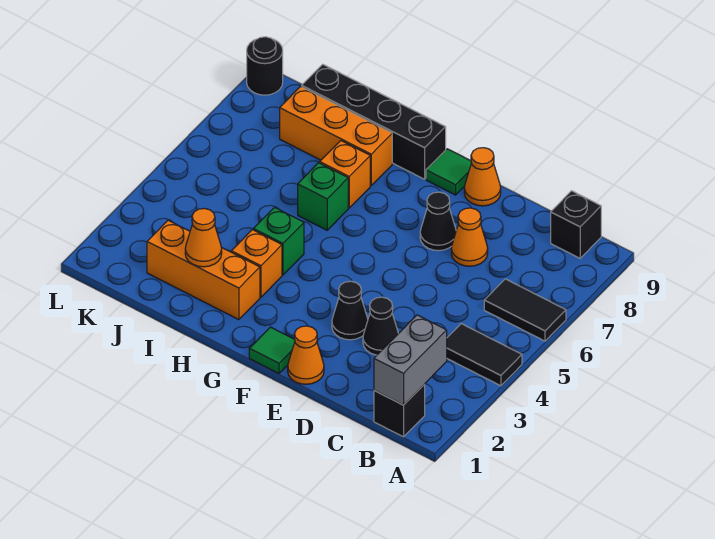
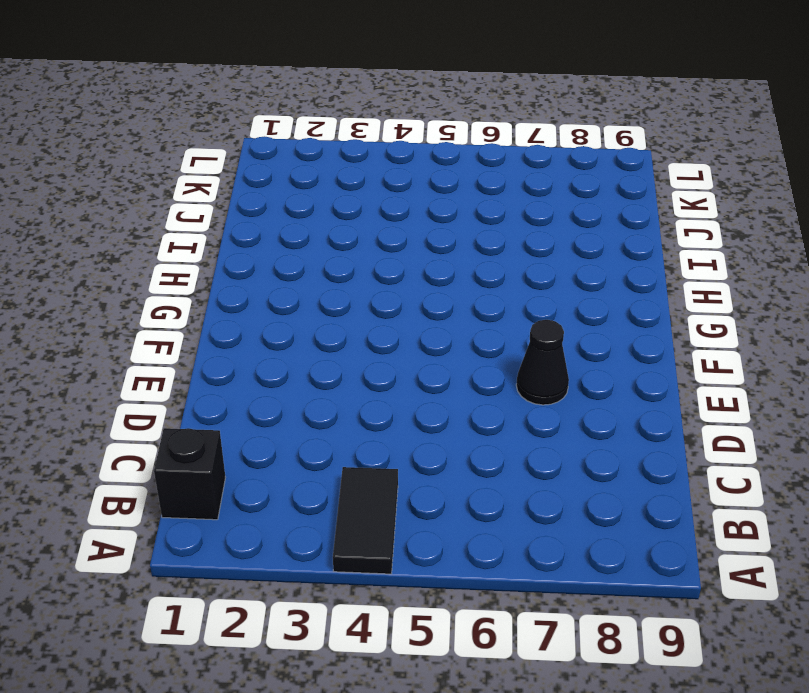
none -> black tile A6:B6 level 1
none -> black brick B9 level 1
none -> black cone D3 level 1

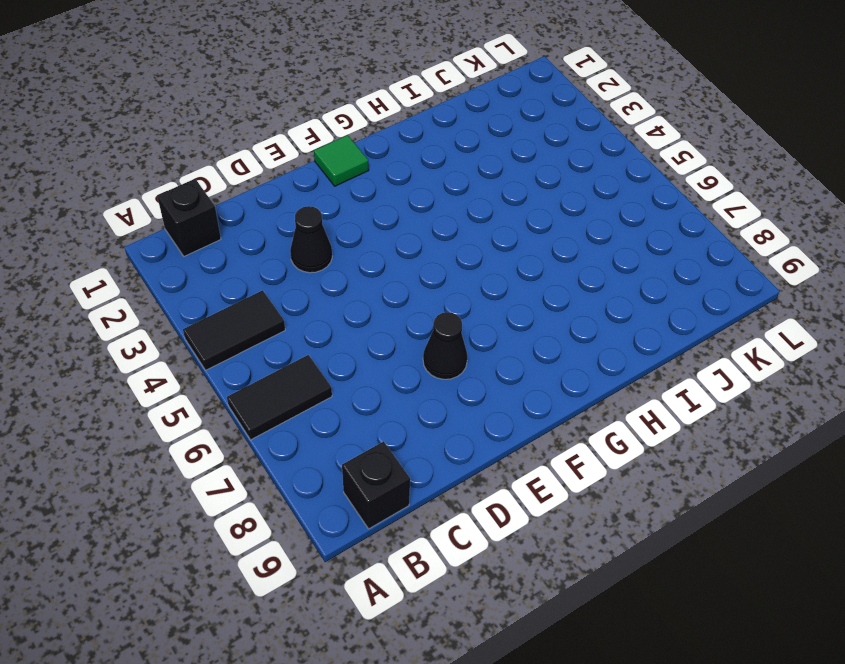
none -> orange cone D7 level 1
none -> orange cone E1 level 1
none -> black cone E3 level 1

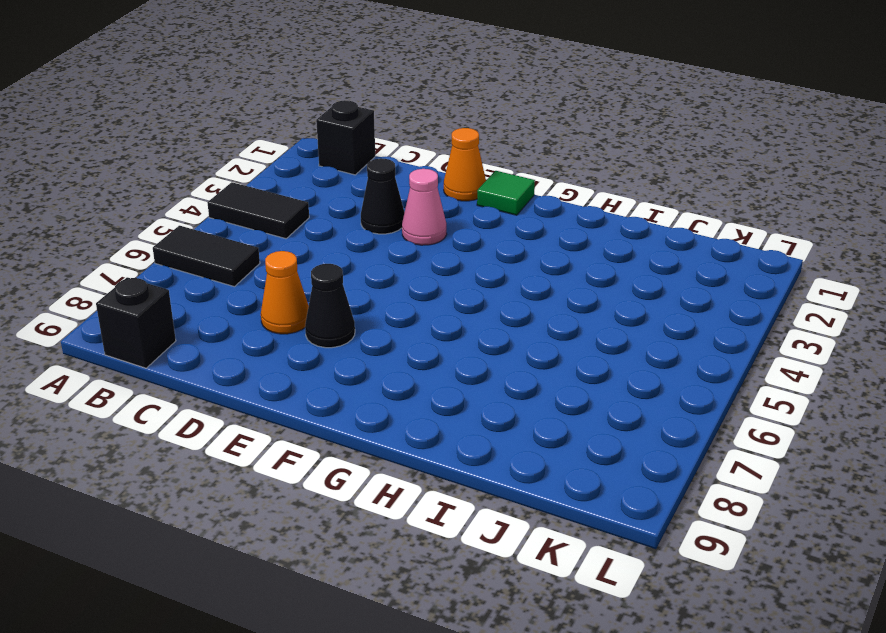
pink cone E3 level 1 -> black cone E3 level 1
none -> orange cone E9 level 1
none -> green tile F9 level 1
none -> black brick G9:J9 level 1

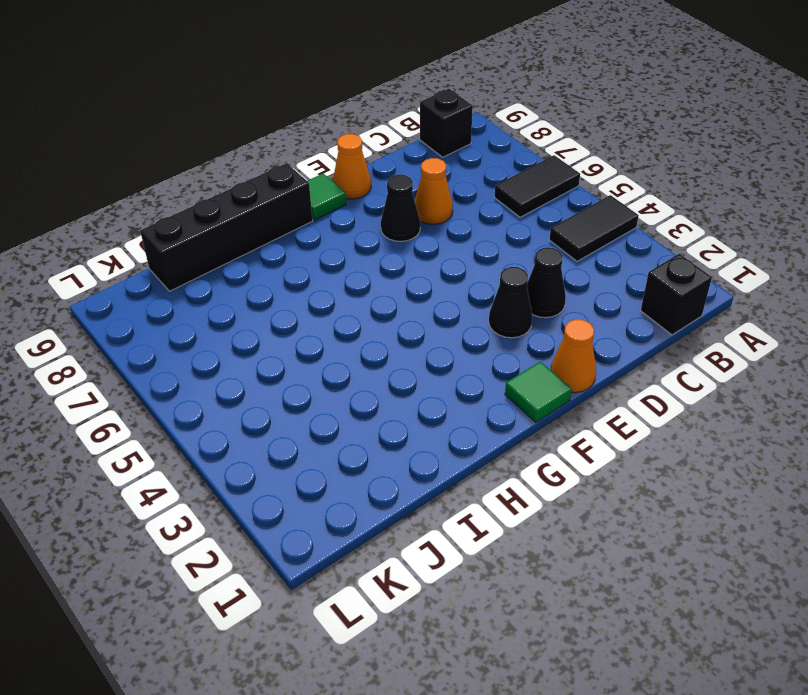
none -> orange brick H2:J2 level 1
none -> orange brick H3 level 1
none -> green brick H4 level 1

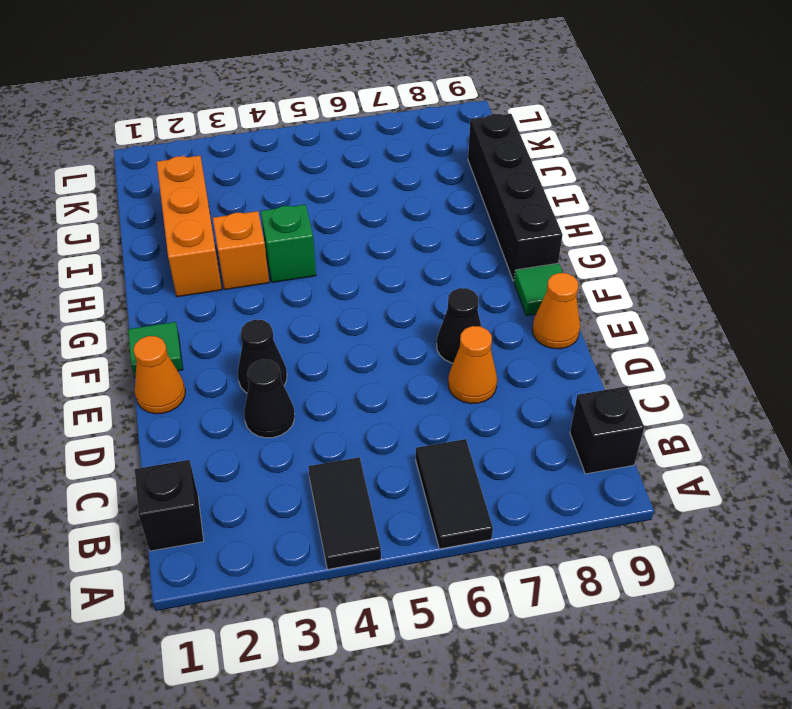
none -> green brick H6 level 1
none -> orange brick H7 level 1
none -> orange brick H8:J8 level 1

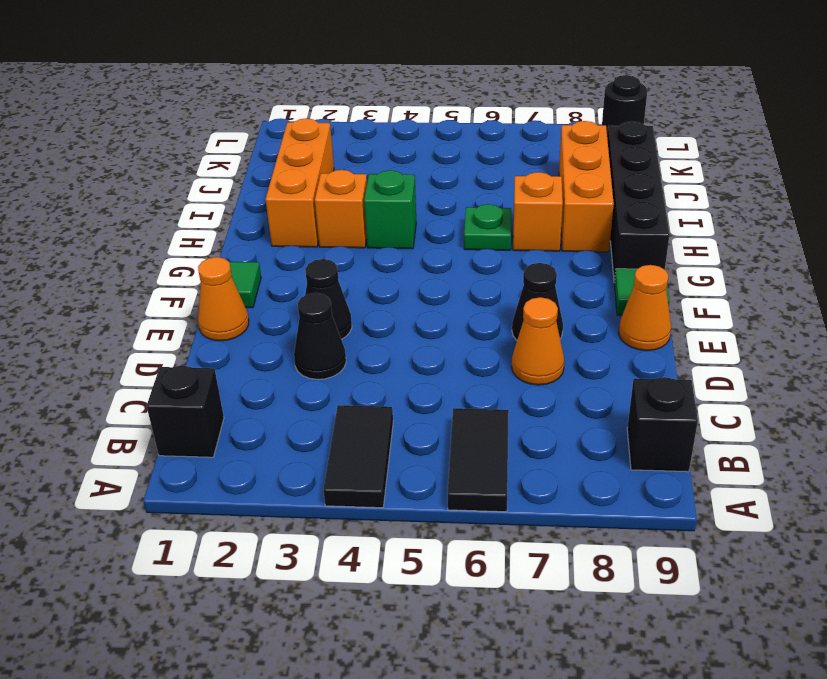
green plate H6 level 1 -> green brick H6 level 1
none -> grey brick B1:B2 level 2
none -> orange cone I2 level 2

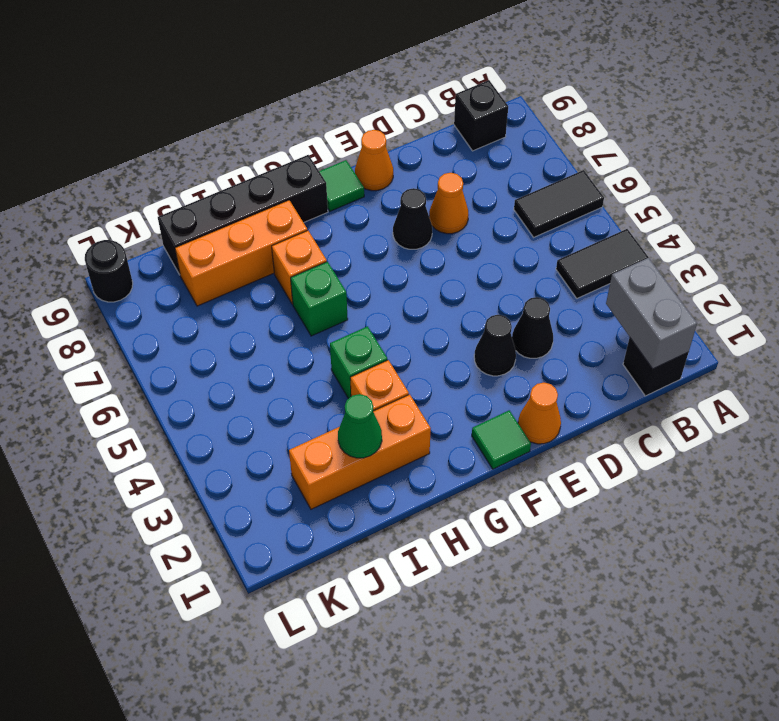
green cone I2 level 2 -> orange cone I2 level 2

